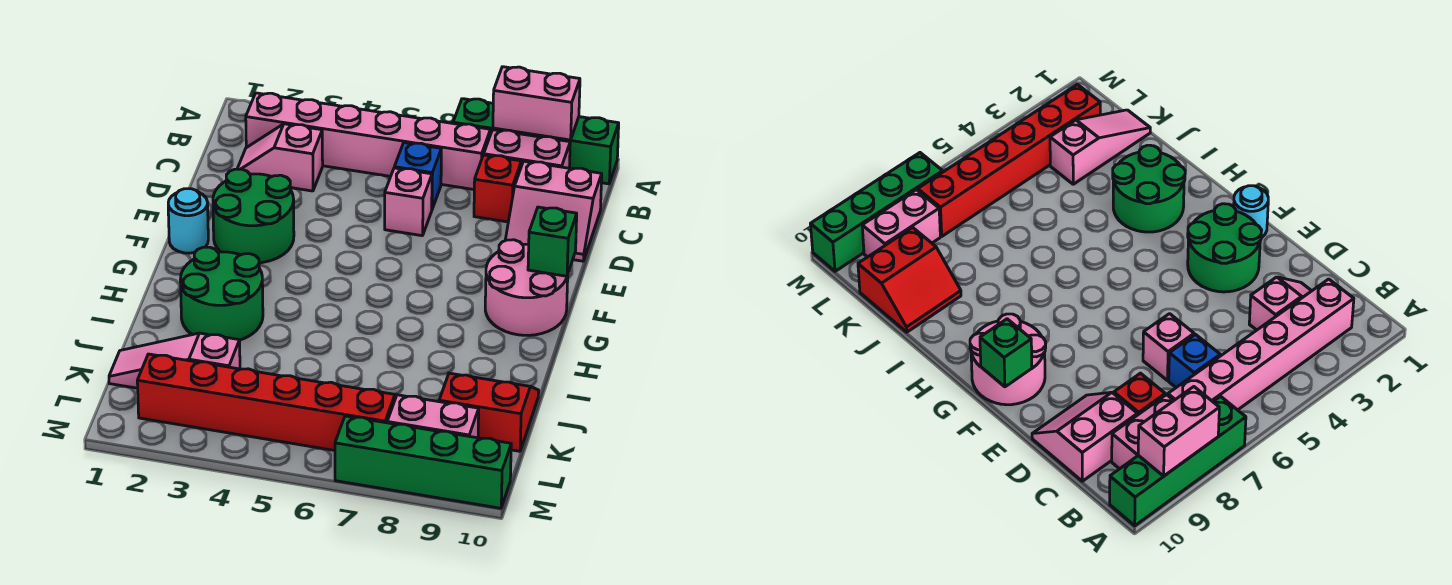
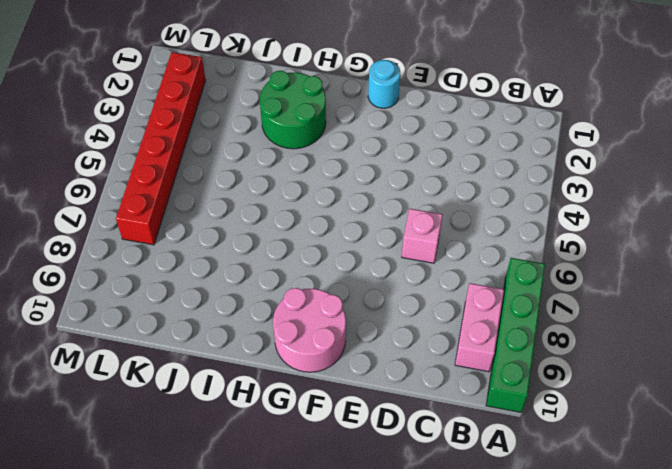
none -> pink brick B2:B7 level 1
none -> pink slope C2:C3 level 1 top 3
none -> blue brick C6 level 1

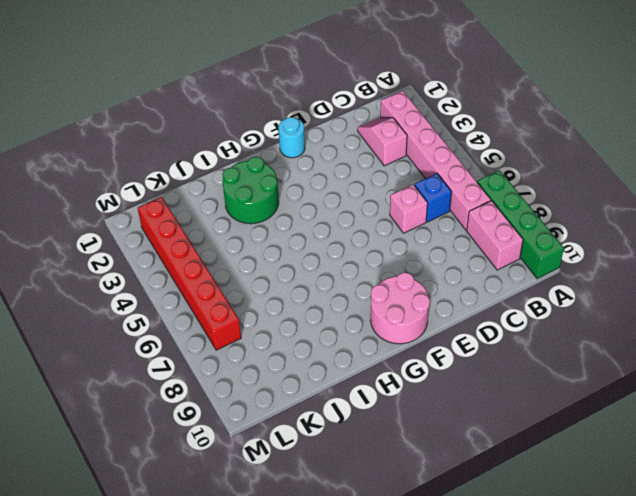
none -> red brick C8 level 1
none -> pink slope C9:D10 level 1 top C
none -> green round brick E2:F3 level 1

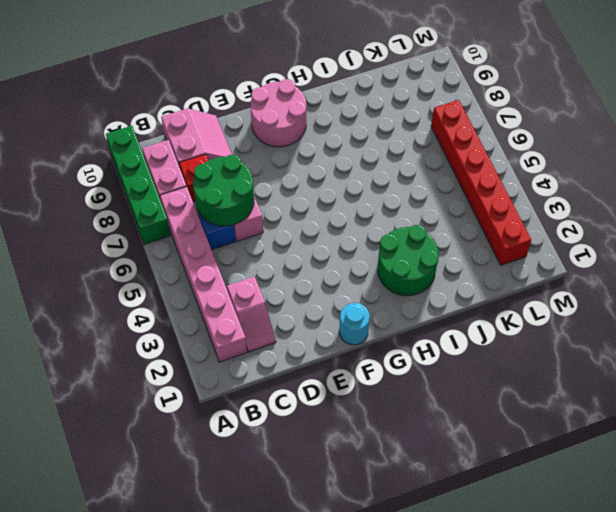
green round brick C6:D7 level 2 -> green round brick E2:F3 level 1
none -> red slope J9:K10 level 1 top K
none -> pink slope K1:K3 level 1 top 3
none -> pink brick L8:L9 level 1

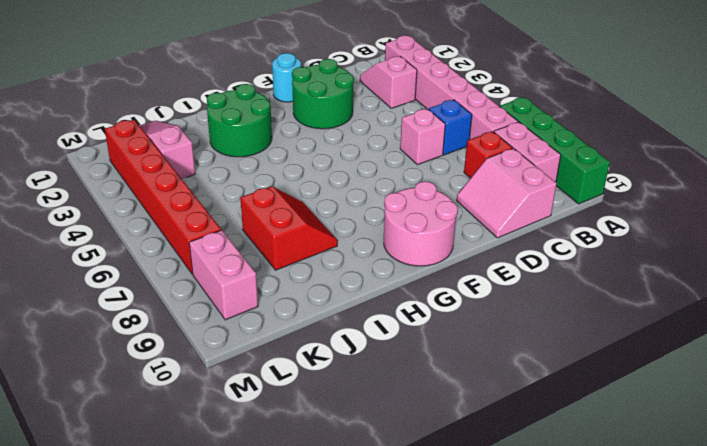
red slope I7:J8 level 1 top J -> red slope J9:K10 level 1 top K
none -> green brick M7:M10 level 1
none -> pink brick A8:A9 level 2
none -> green brick F10 level 2

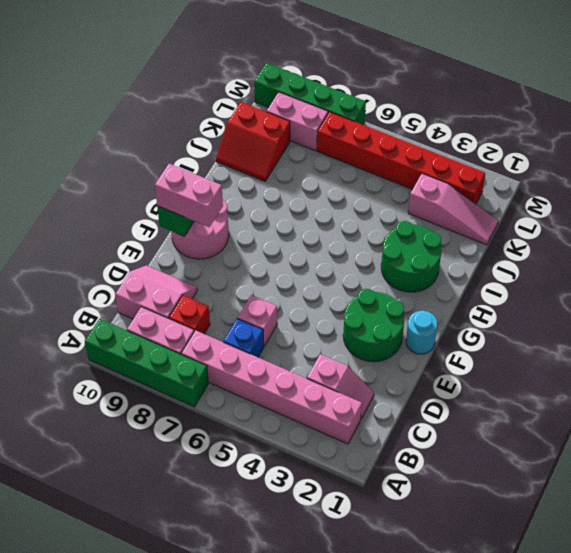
pink brick F9:F10 level 3 -> pink brick A8:A9 level 2

